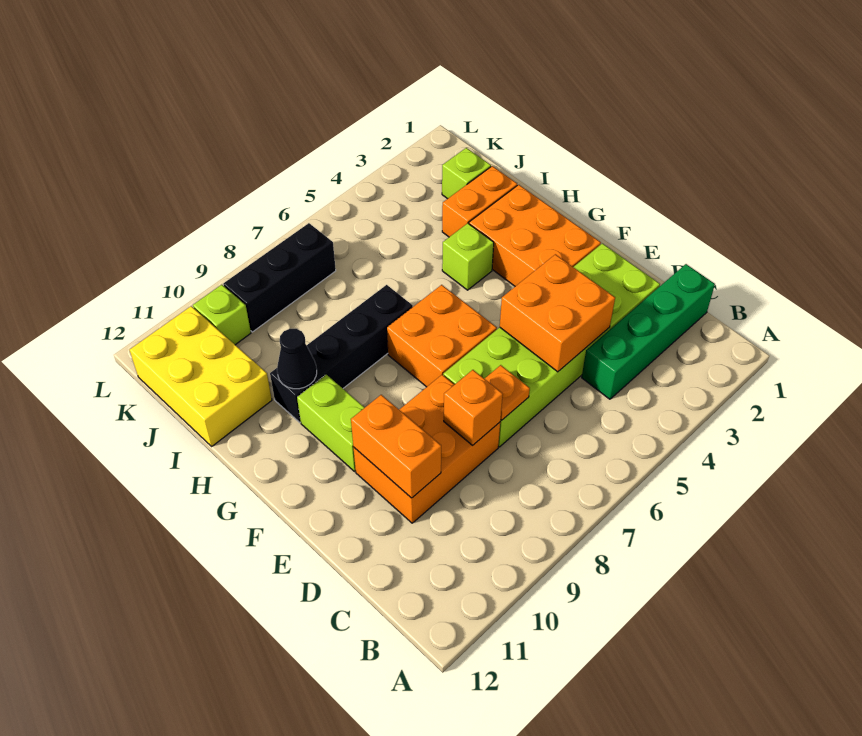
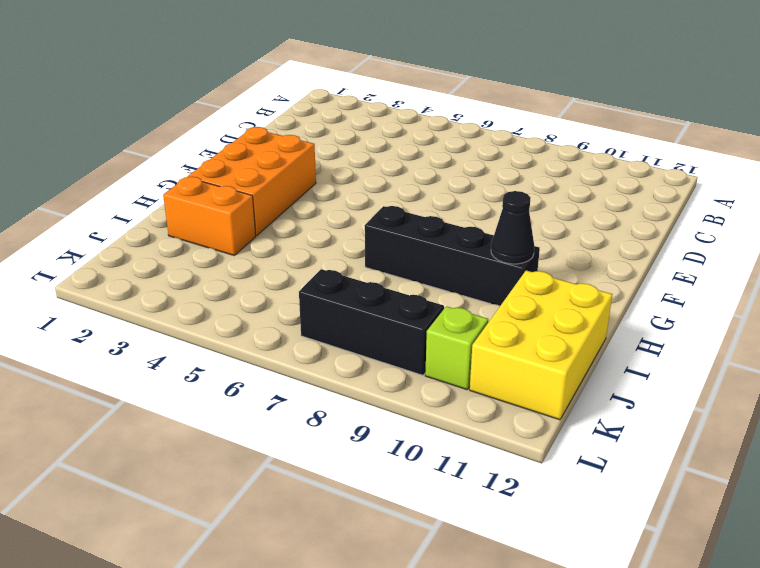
none -> green brick C1:C4 level 1
none -> lime brick D2:E7 level 1
none -> orange brick D8:E10 level 1

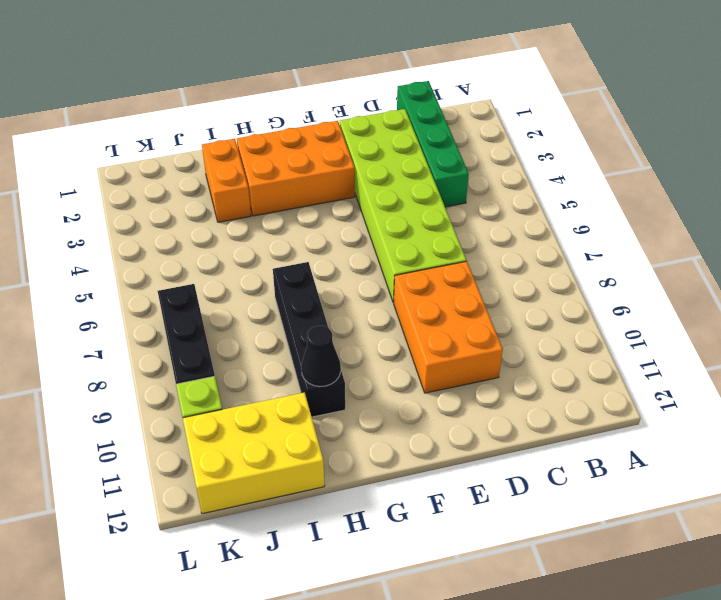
none -> orange brick F6:G7 level 1
none -> lime brick F10:G10 level 1
none -> lime brick H4 level 1

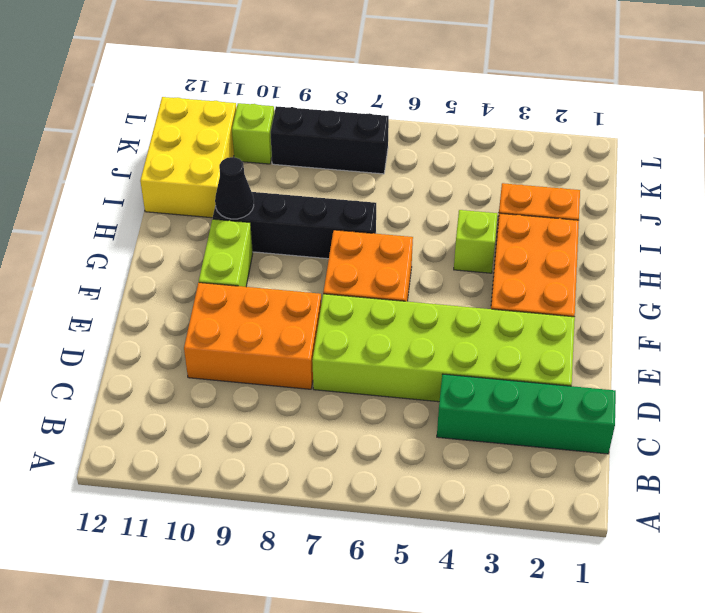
none -> lime brick J2 level 1
none -> orange brick D4:E5 level 2
none -> orange plate D7 level 2

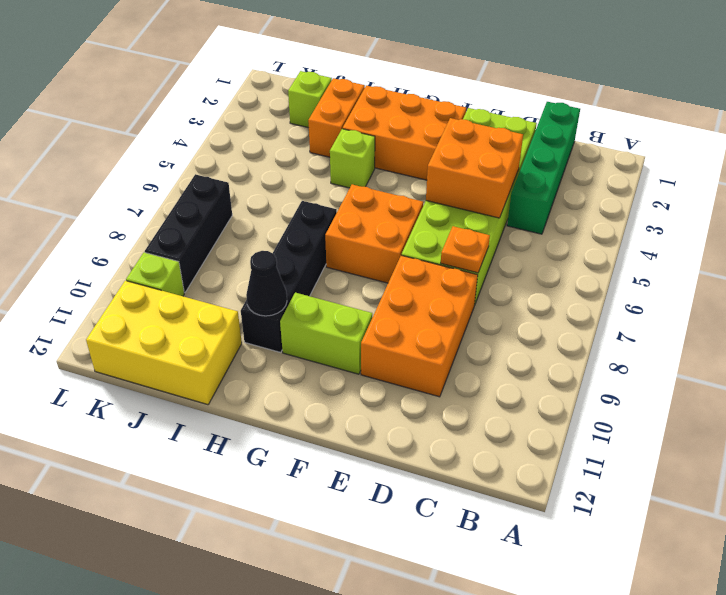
none -> orange brick D8 level 2
none -> orange brick D10:E10 level 2

